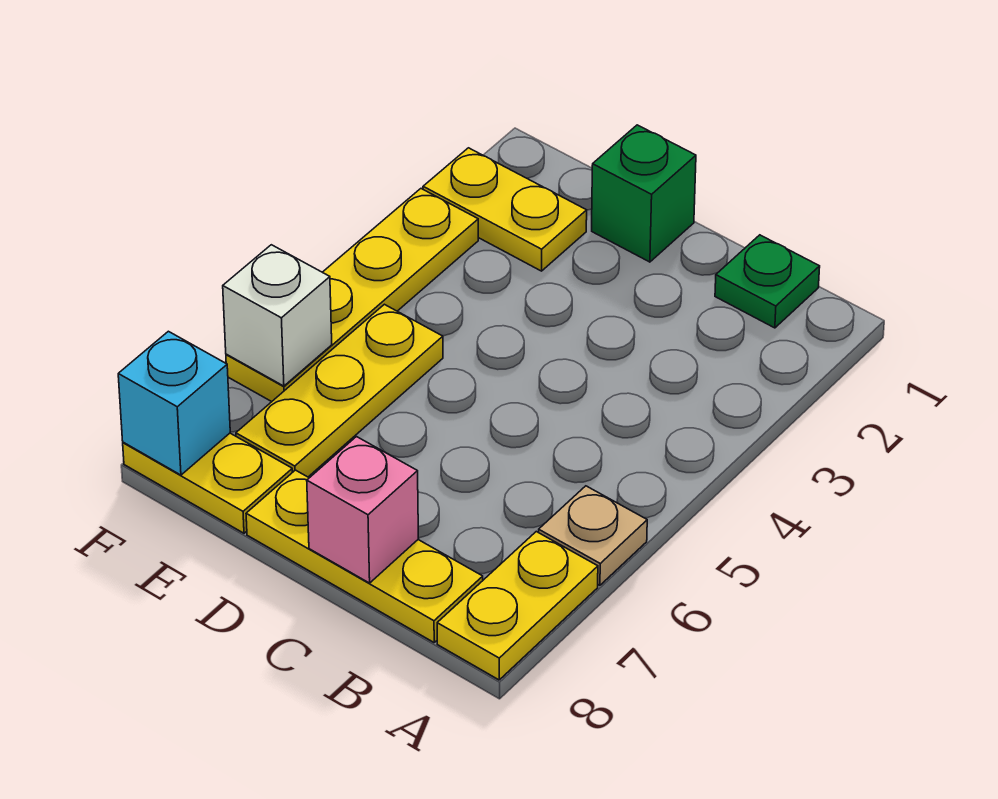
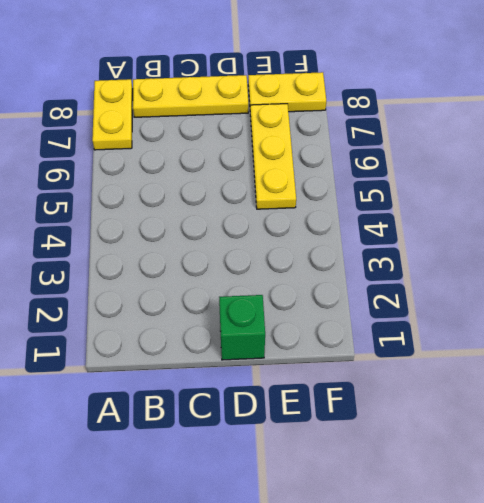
none -> tan plate A6 level 1
none -> green plate B1 level 1
none -> yellow plate E2:F2 level 1

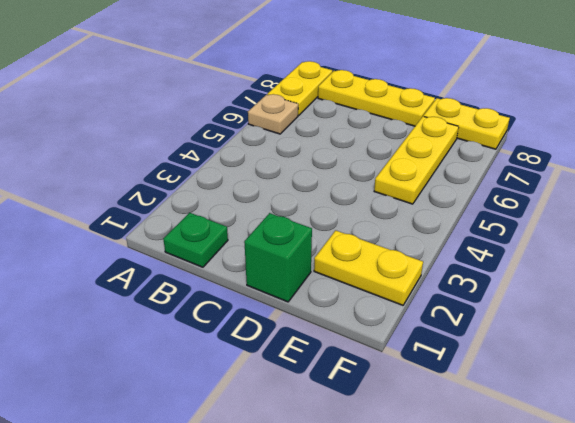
none -> yellow plate F3:F6 level 1
none -> pink brick C8 level 2
none -> white brick F6 level 2

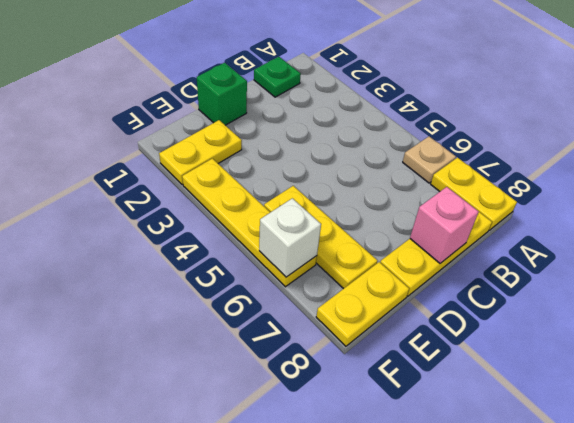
none -> cyan brick F8 level 2

